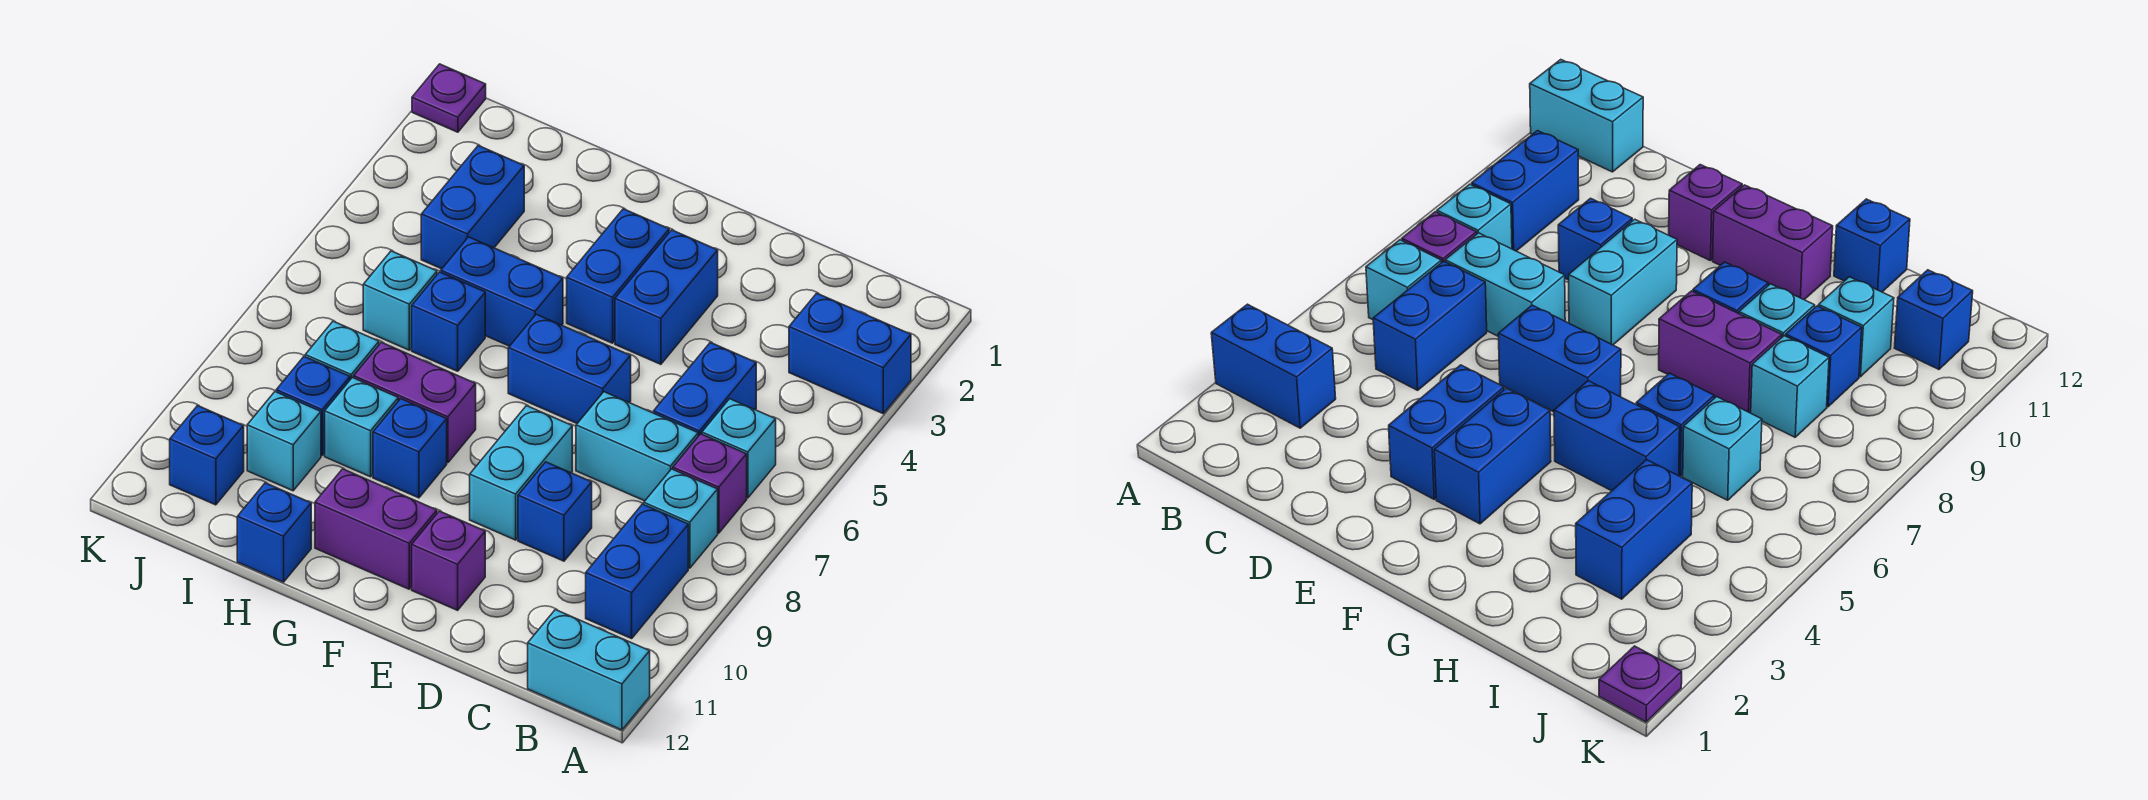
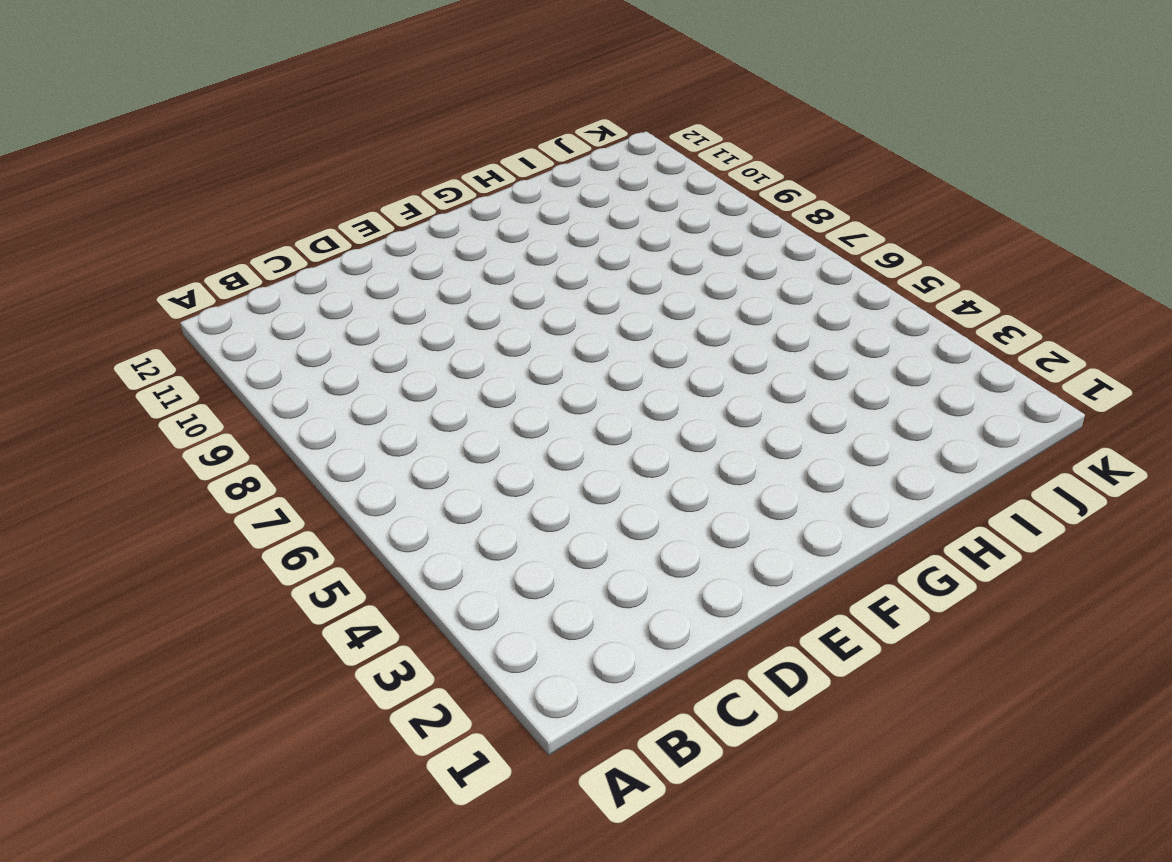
none -> blue brick A3:B3 level 1
none -> cyan brick A12:B12 level 1
none -> cyan brick B6 level 1

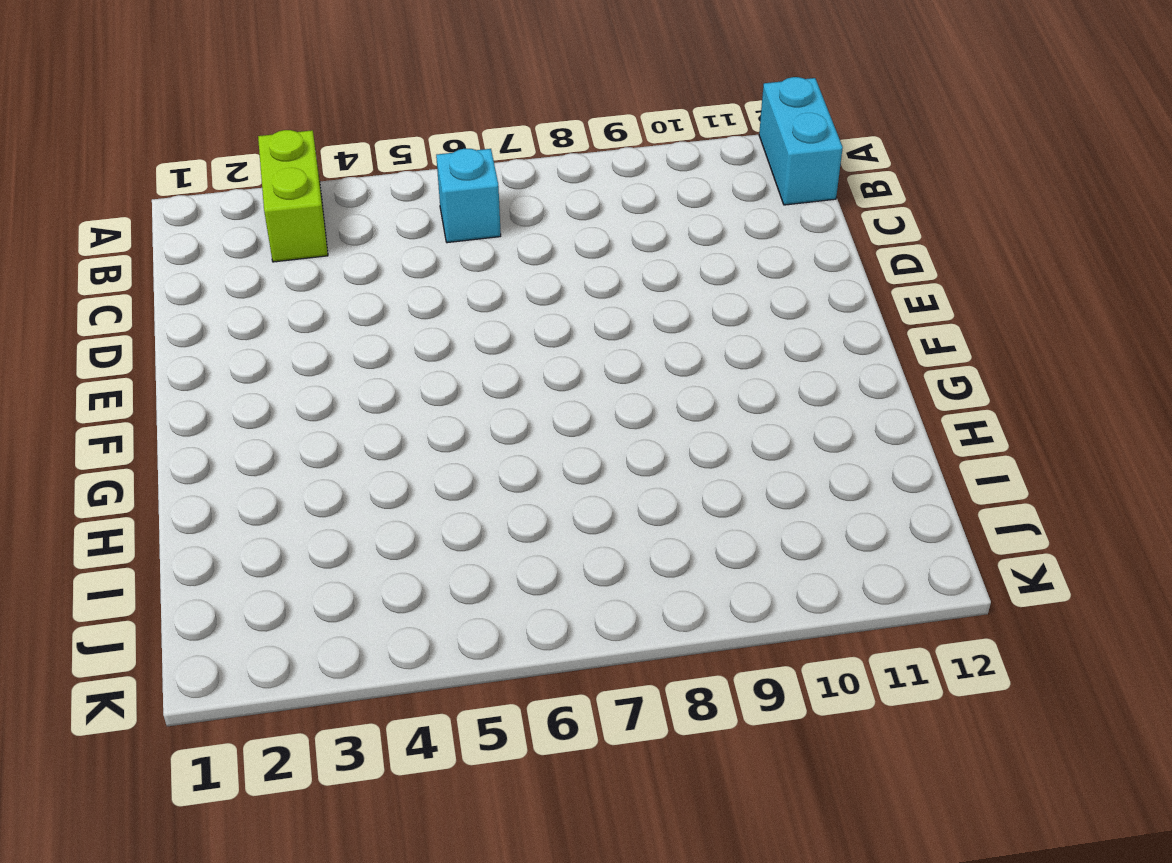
lime brick A3:B3 level 1 -> blue brick A3:B3 level 1
none -> purple brick B7 level 1
none -> cyan brick B8 level 1
none -> blue brick B9:B10 level 1

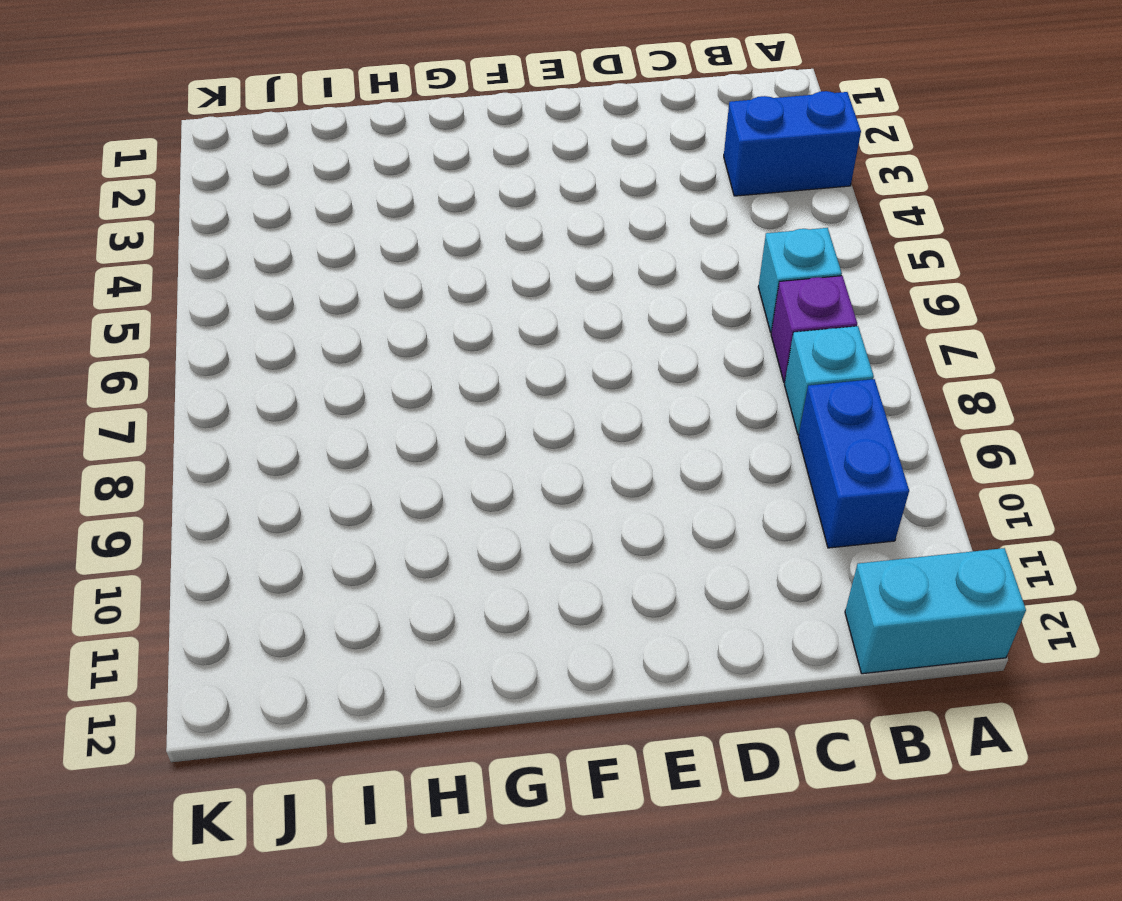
none -> blue brick C5:C6 level 1
none -> cyan brick C7:D7 level 1
none -> blue brick D9 level 1

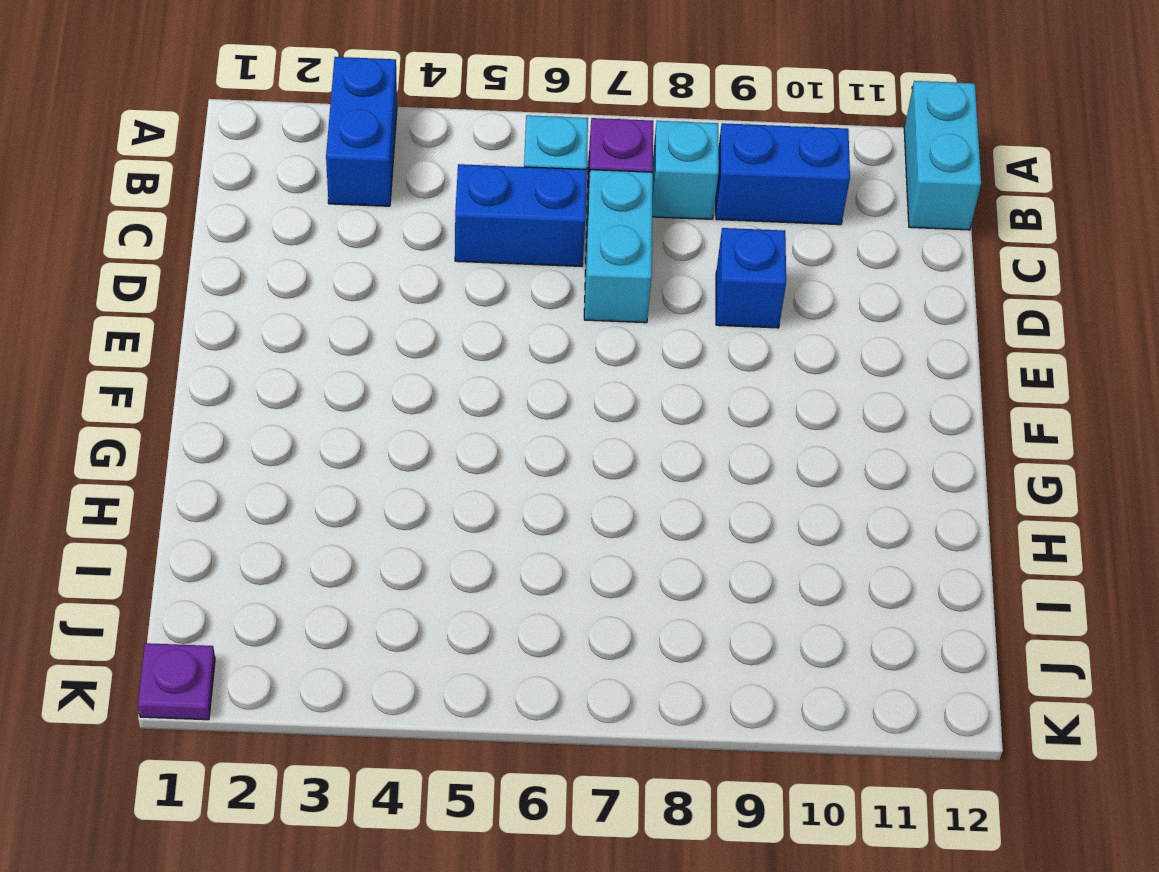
none -> blue brick E3:E4 level 1
none -> blue brick E6:F6 level 1
none -> cyan brick E8:E9 level 1

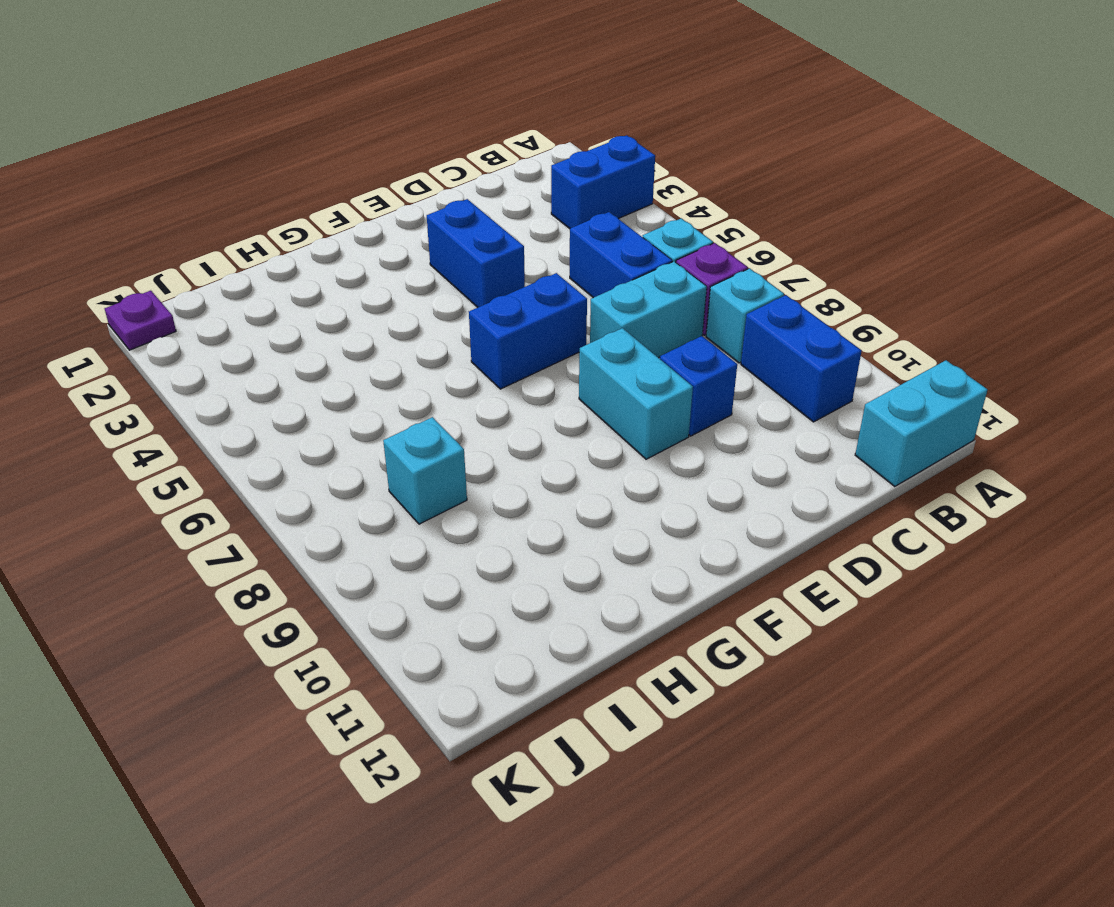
none -> purple brick E11 level 1
none -> blue brick F3:F4 level 1
none -> purple brick F11:G11 level 1

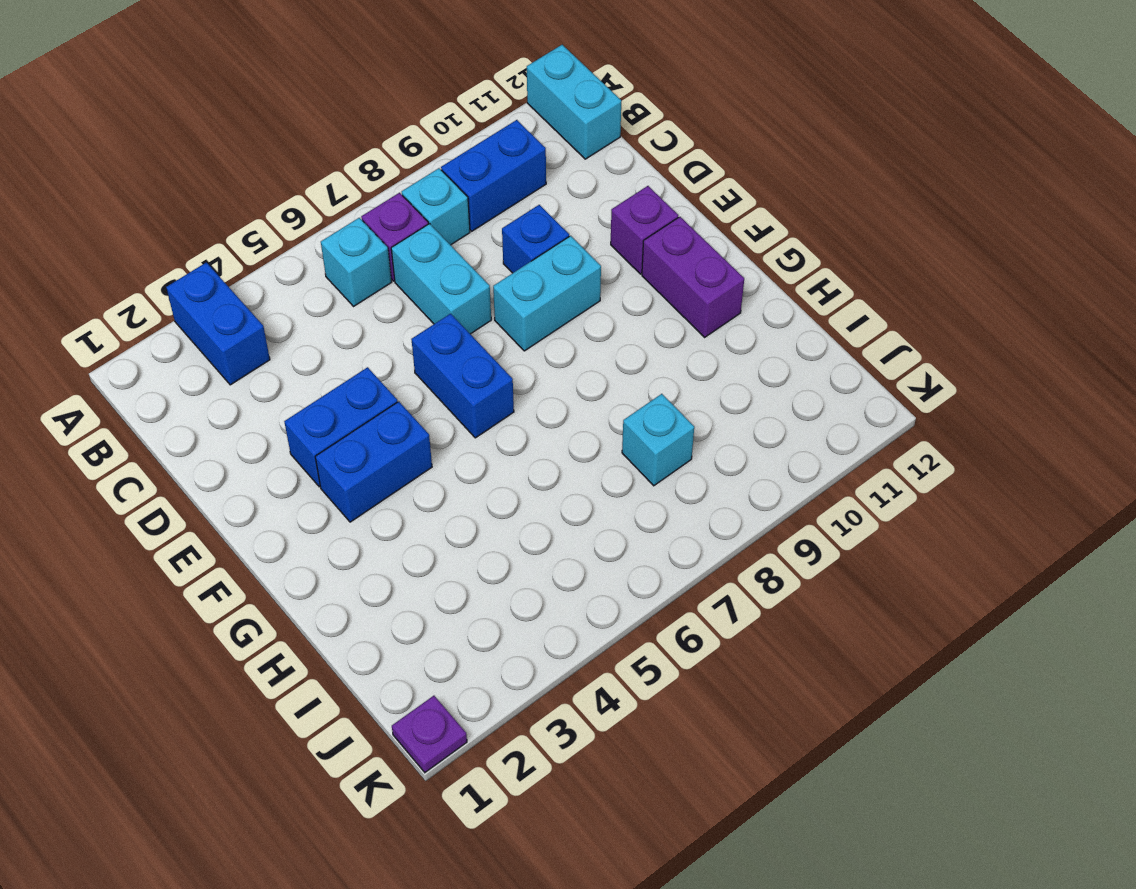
none -> blue brick C5:C6 level 1
none -> blue brick G5:H5 level 1
none -> purple brick G8:H8 level 1

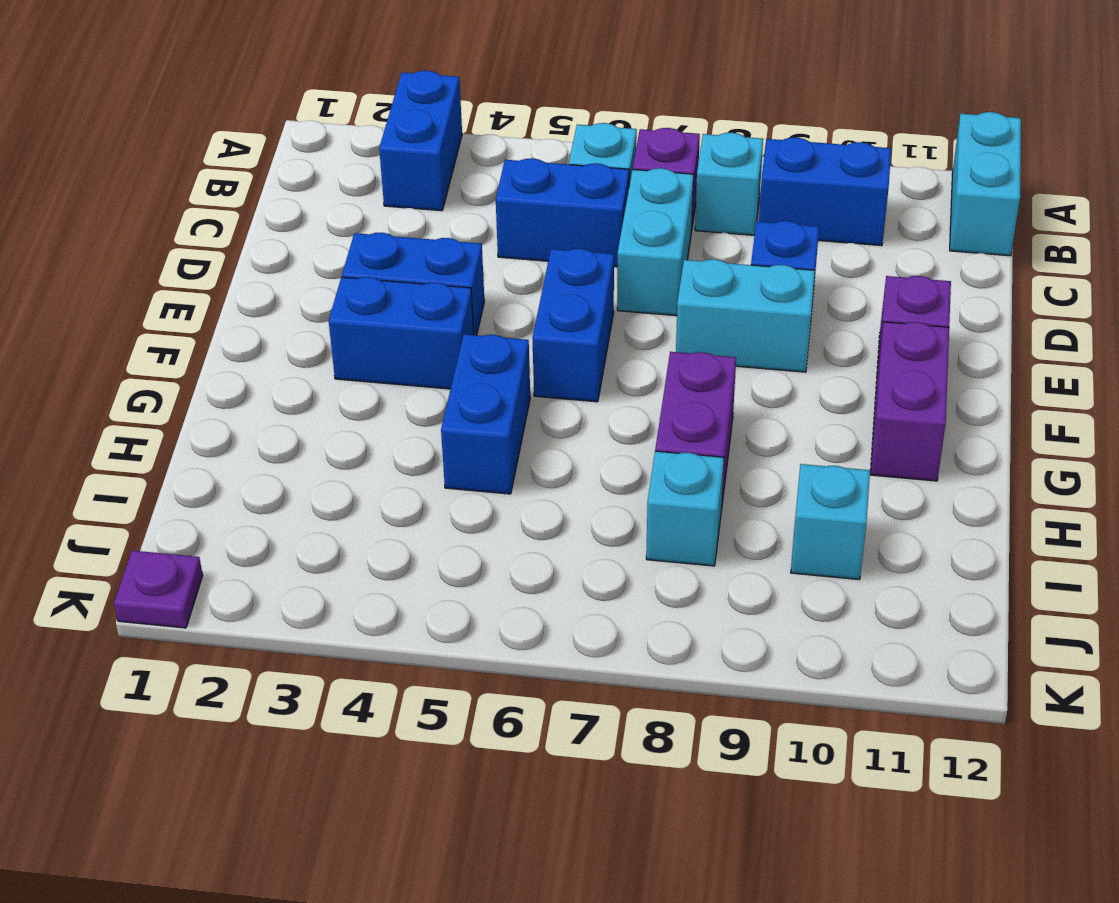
none -> blue brick G9 level 1
none -> blue brick H6 level 1
none -> cyan brick H9 level 1

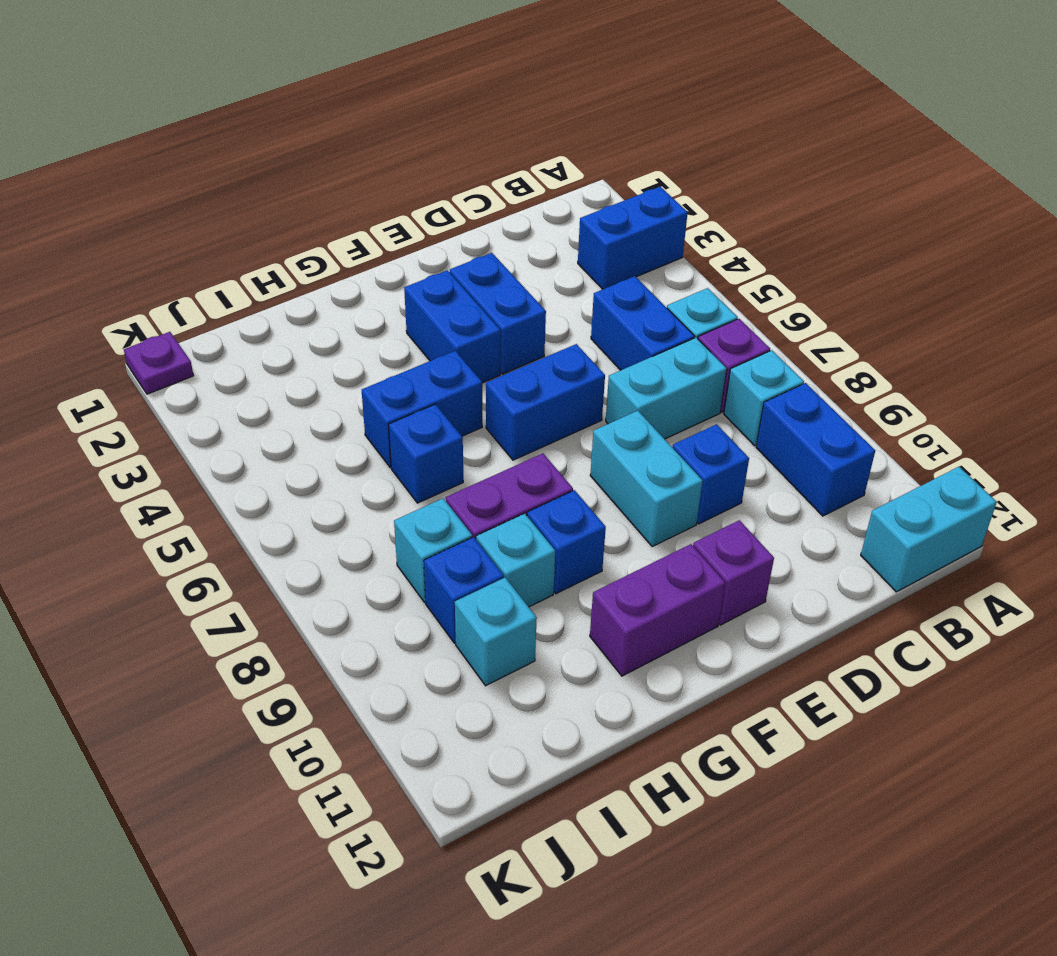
none -> blue brick H12 level 1
none -> blue brick I3:I4 level 1
none -> cyan brick I6 level 1

